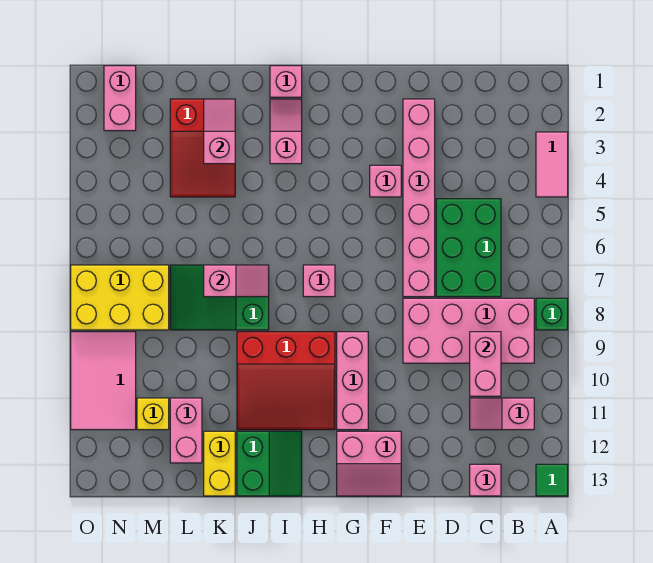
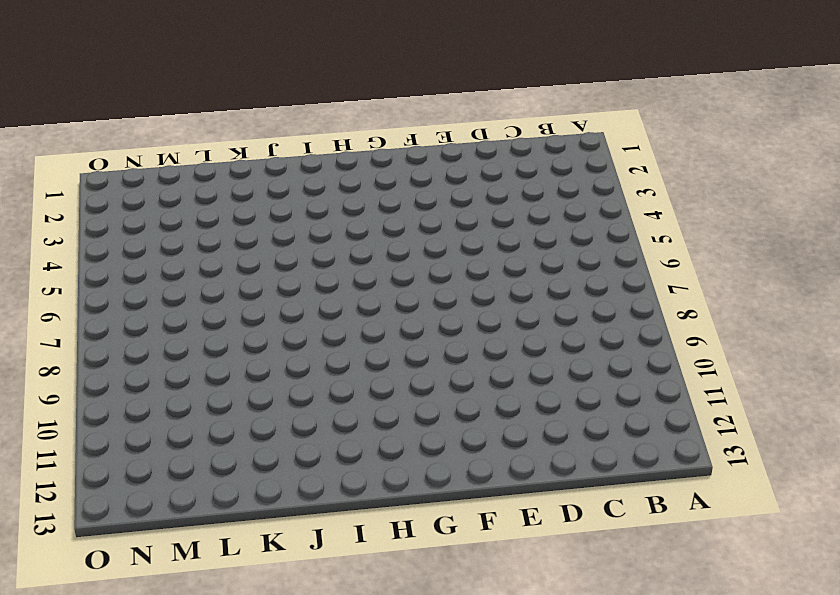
none -> pink tile A3:A4 level 1
none -> green brick A8 level 1
none -> green tile A13 level 1

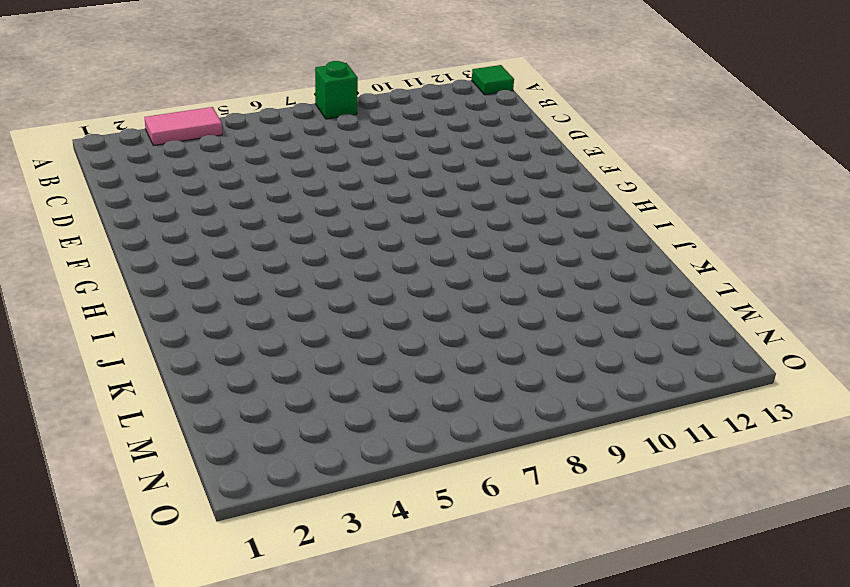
none -> pink brick B8:E9 level 1
none -> pink slope B11:C11 level 1 top B
none -> green brick C5:D7 level 1

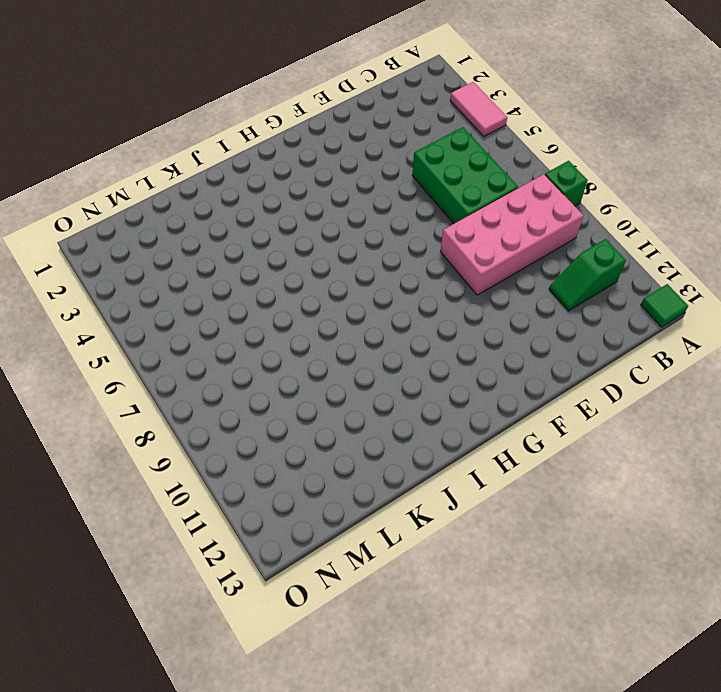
green slope B11:C11 level 1 top B -> pink slope B11:C11 level 1 top B
none -> pink brick C13 level 1
none -> pink brick E2:E7 level 1
none -> pink brick F4 level 1

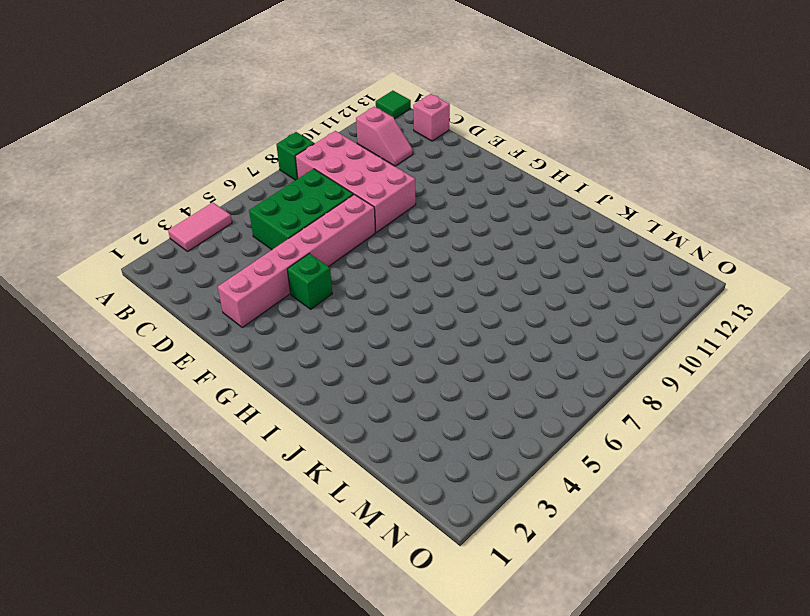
green brick F4 level 1 -> pink brick F4 level 1
none -> pink slope F12:G13 level 1 top 12
none -> pink brick G9:G11 level 1
none -> pink brick H7 level 1

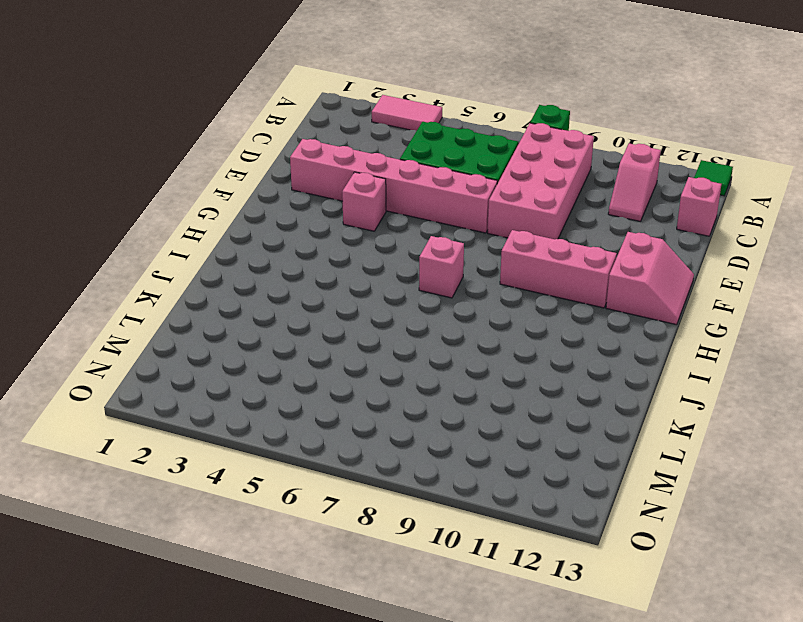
none -> red slope H9:J11 level 1 top 9
none -> pink brick I1 level 1
none -> pink slope I2:I3 level 1 top 3

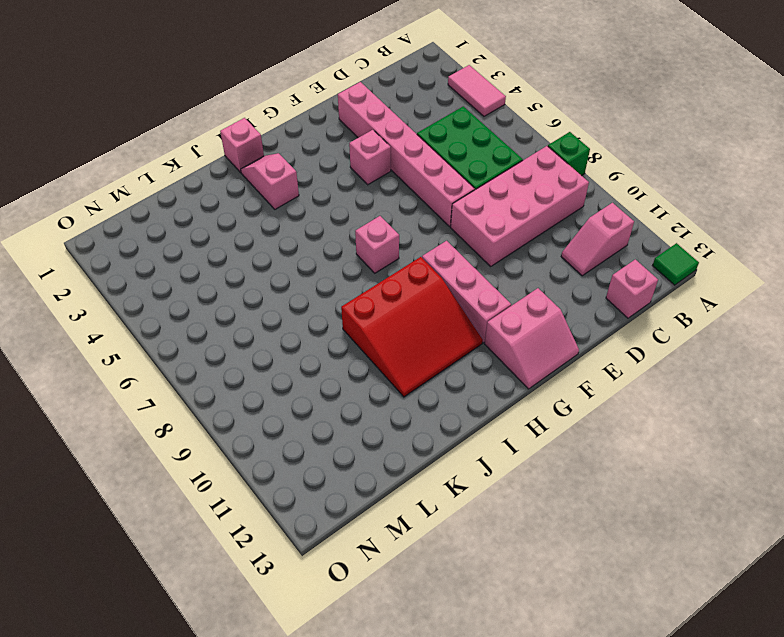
none -> green slope I12:J13 level 1 top J
none -> green slope J7:L8 level 1 top J
none -> red slope K2:L4 level 1 top 2

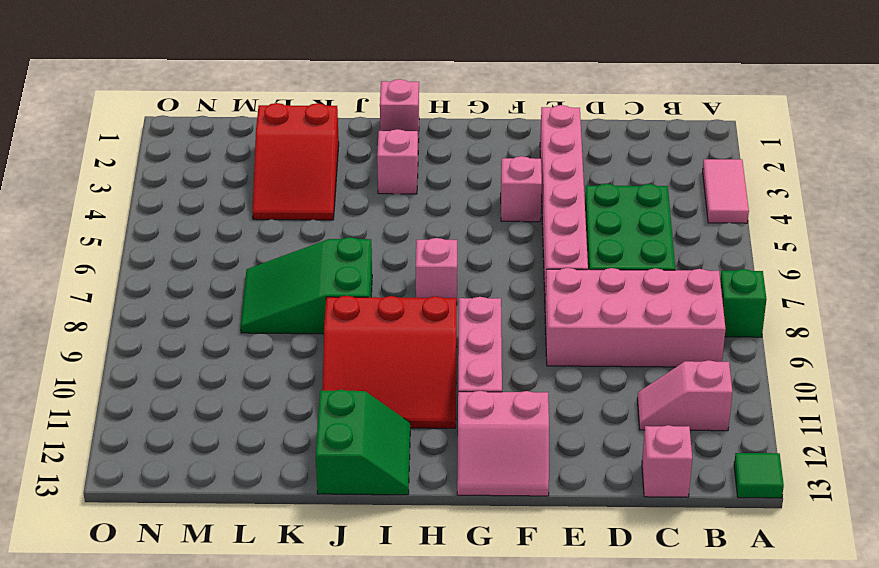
none -> yellow brick K12:K13 level 1
none -> pink brick L11:L12 level 1
none -> yellow brick M7:O8 level 1

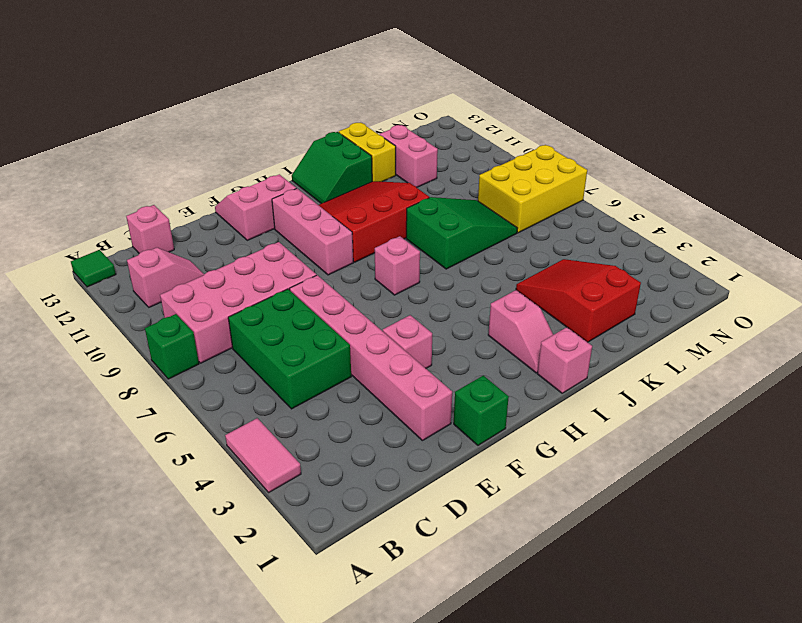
green brick F1 level 1 -> none
none -> yellow brick M11 level 1
none -> pink brick N1:N2 level 1
none -> pink tile N9:O11 level 1

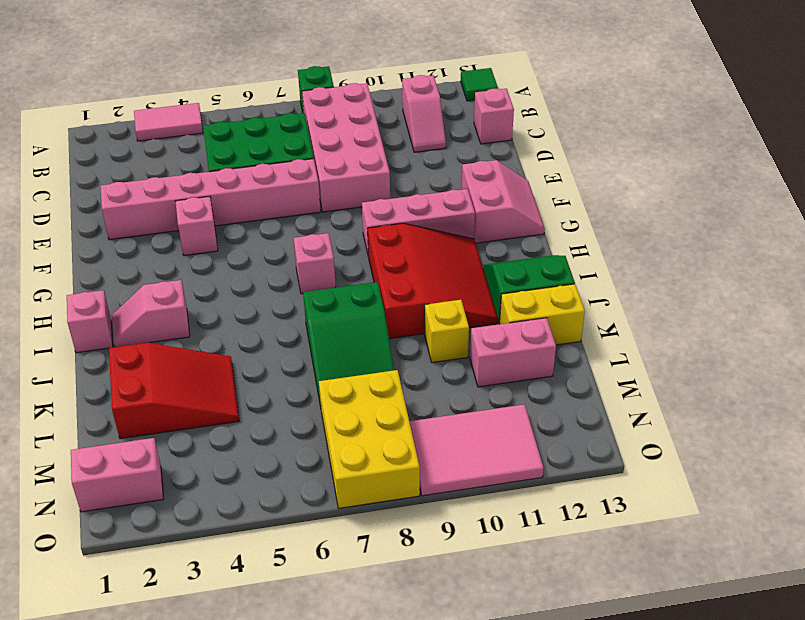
yellow brick K10 level 1 -> yellow brick M11 level 1
none -> pink brick C9:C10 level 2
none -> pink slope J7:K7 level 2 top K
none -> pink slope K2:K3 level 2 top 3

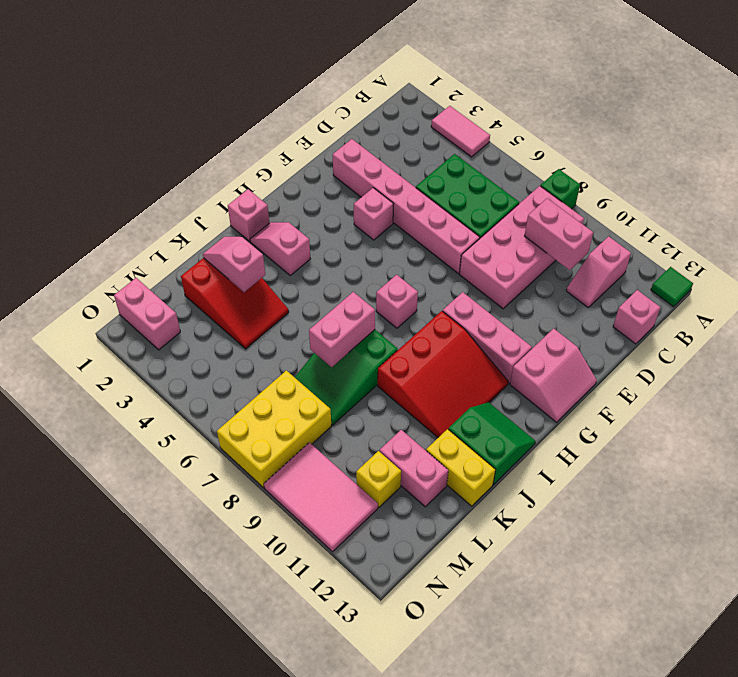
pink brick J7:K7 level 2 -> pink slope J7:K7 level 2 top K

